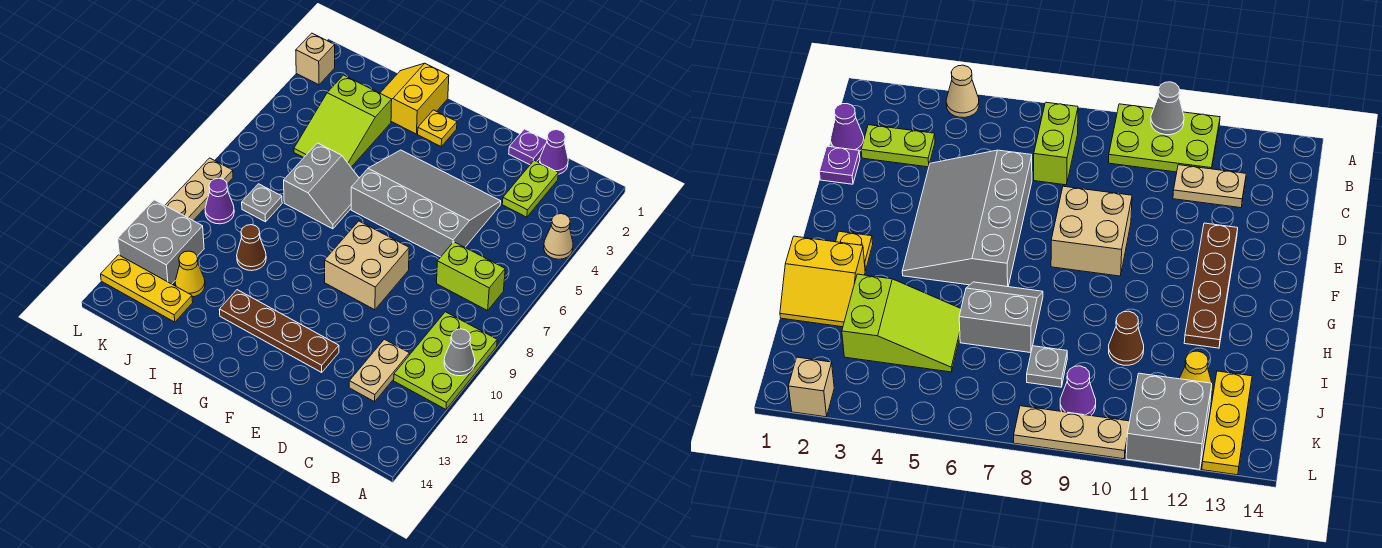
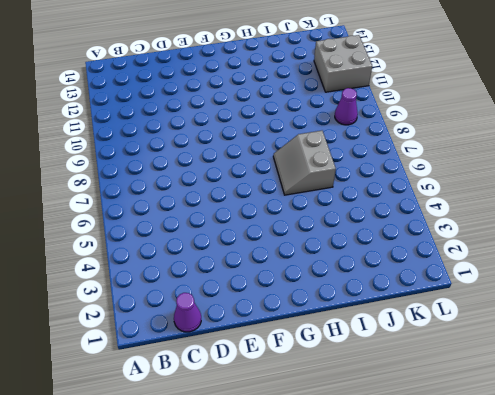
none -> tan cone A4 level 1
none -> lime plate A9:B11 level 1
none -> lime brick B7:C7 level 1

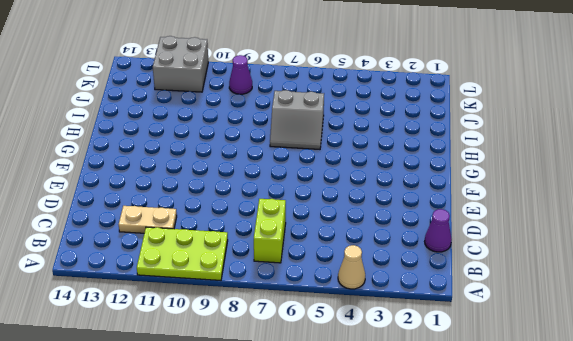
none -> lime plate C2:C3 level 1
none -> purple plate D1 level 1
none -> grey slope D4:G6 level 1 top 6

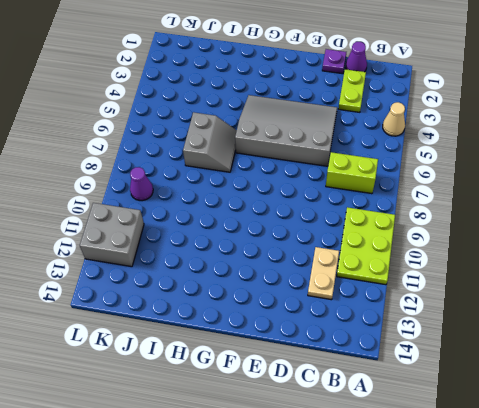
none -> tan brick E8:F9 level 1
none -> brown plate E12:H12 level 1
none -> yellow plate G2 level 1

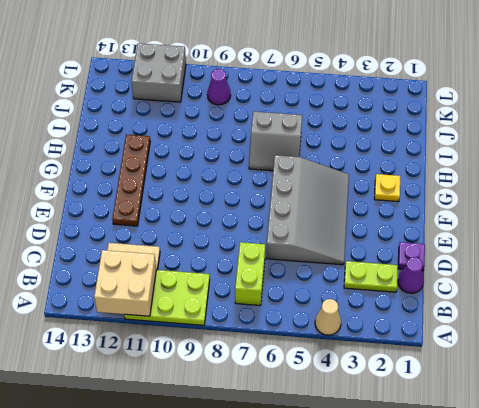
tan brick A11:B12 level 2 -> tan brick E8:F9 level 1
none -> yellow slope H1:I2 level 1 top H
none -> lime slope I3:J5 level 1 top 3
none -> brown cone I10 level 1

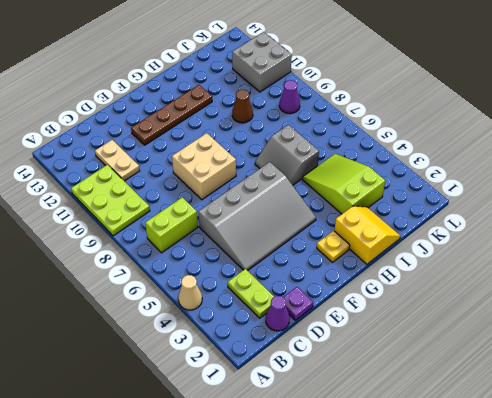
none -> grey plate J8 level 1
none -> yellow cone J12 level 1
none -> yellow plate J13:L13 level 1

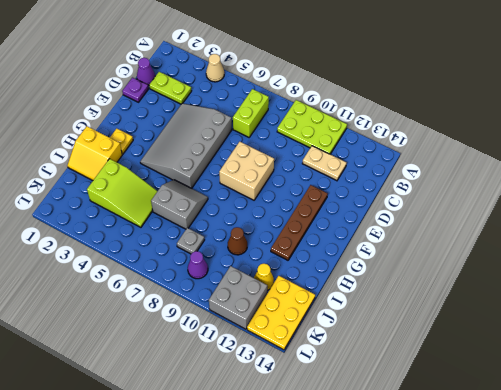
yellow plate J13:L14 level 1 -> yellow plate J13:L13 level 1
none -> tan brick L2 level 1
none -> tan plate L8:L10 level 1
none -> grey cone A10 level 2

